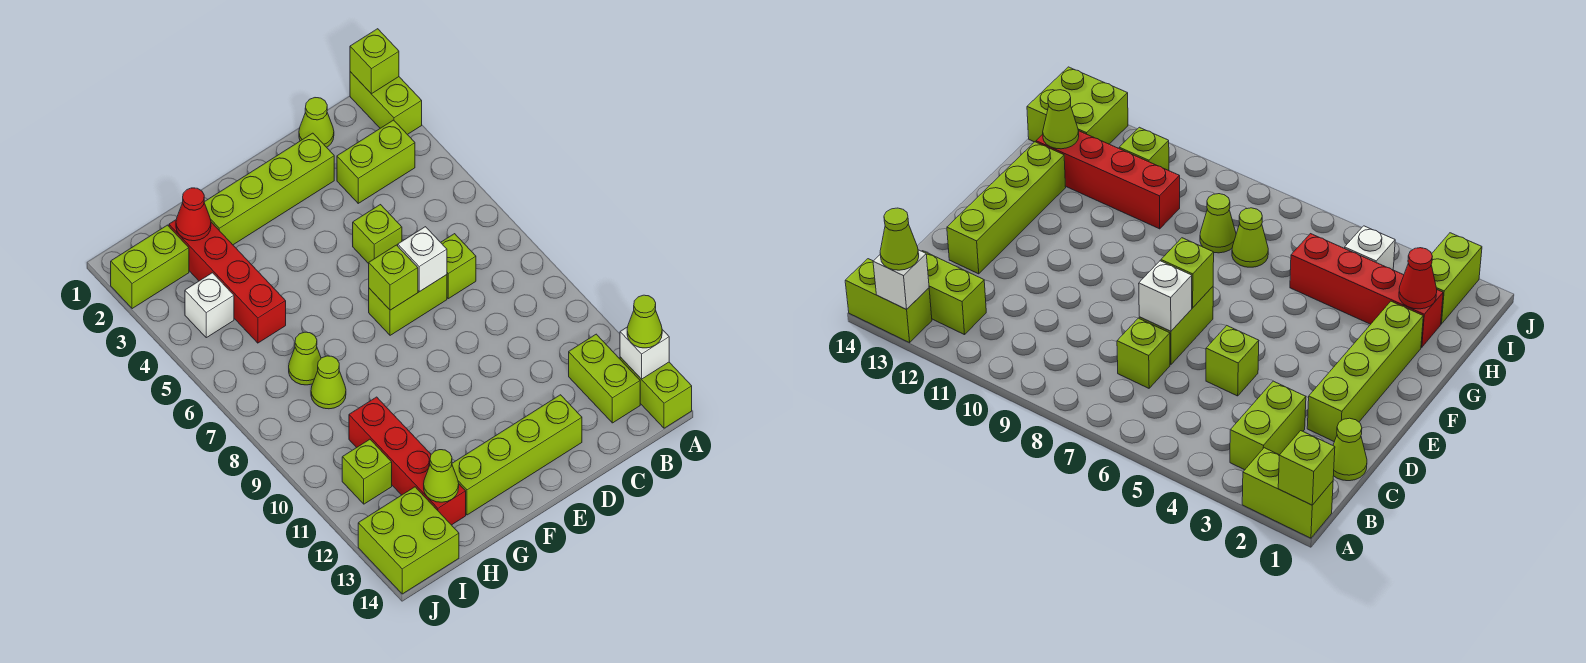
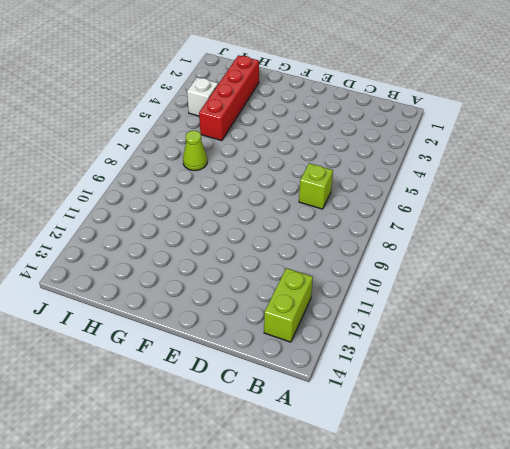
none -> lime brick A1:A2 level 1
none -> lime brick A13:A14 level 1
none -> lime brick B3:C3 level 1

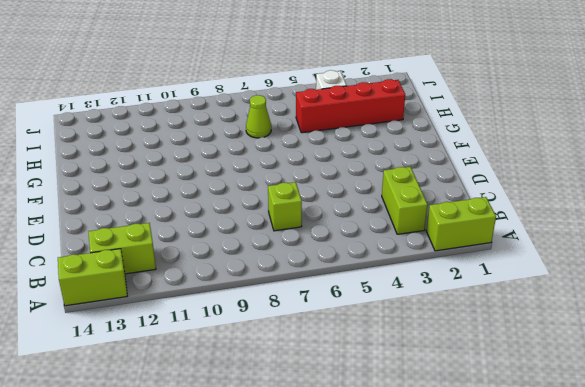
none -> lime cone C1 level 1
none -> lime brick D2:G2 level 1
none -> lime brick D5 level 1

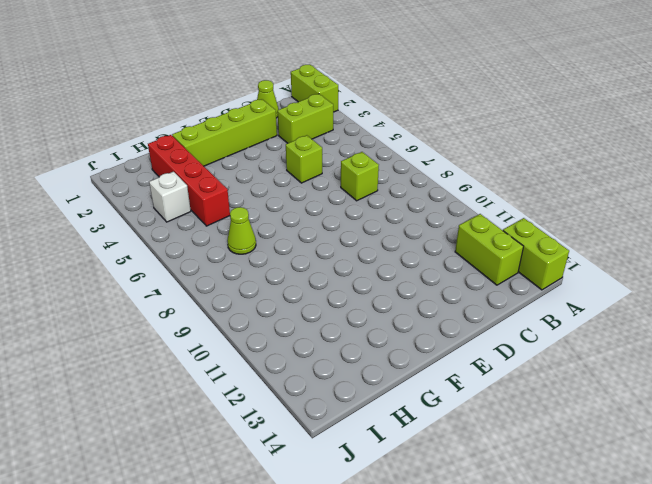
none -> lime brick D7:E7 level 1
none -> lime brick D13:G13 level 1
none -> lime cone H8 level 1

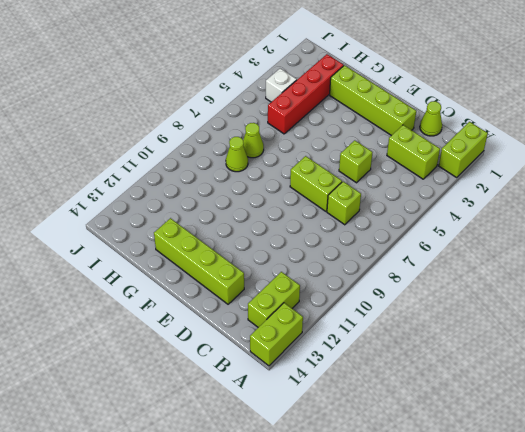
none -> red brick H10:H13 level 1
none -> lime brick I2:J2 level 1
none -> lime brick I11 level 1

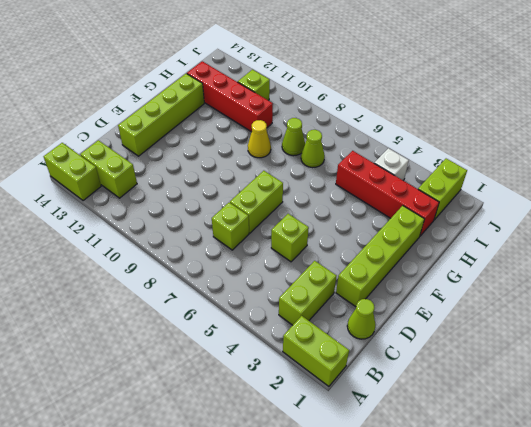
yellow cone G9 level 1 -> none
none -> lime brick I13:J14 level 1
none -> lime brick A1 level 2
none -> white brick A13 level 2

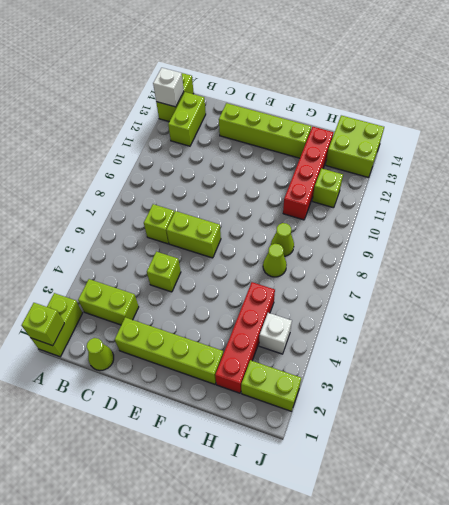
none -> white brick D7 level 2
none -> lime brick E7 level 2
none -> red cone H2 level 2

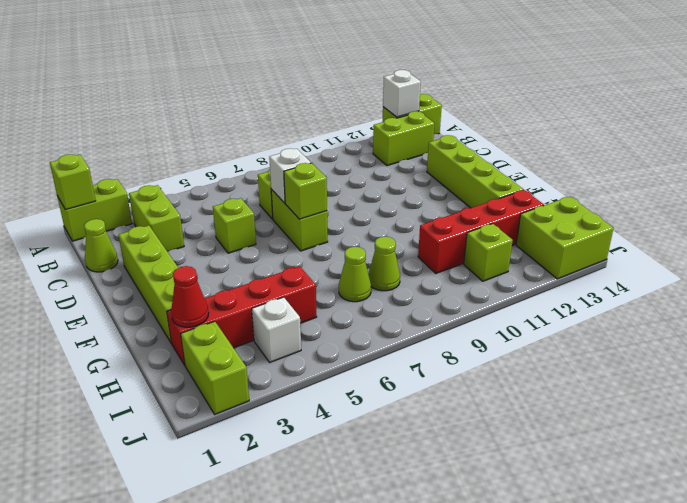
none -> lime cone H13 level 2
none -> lime cone A13 level 3

